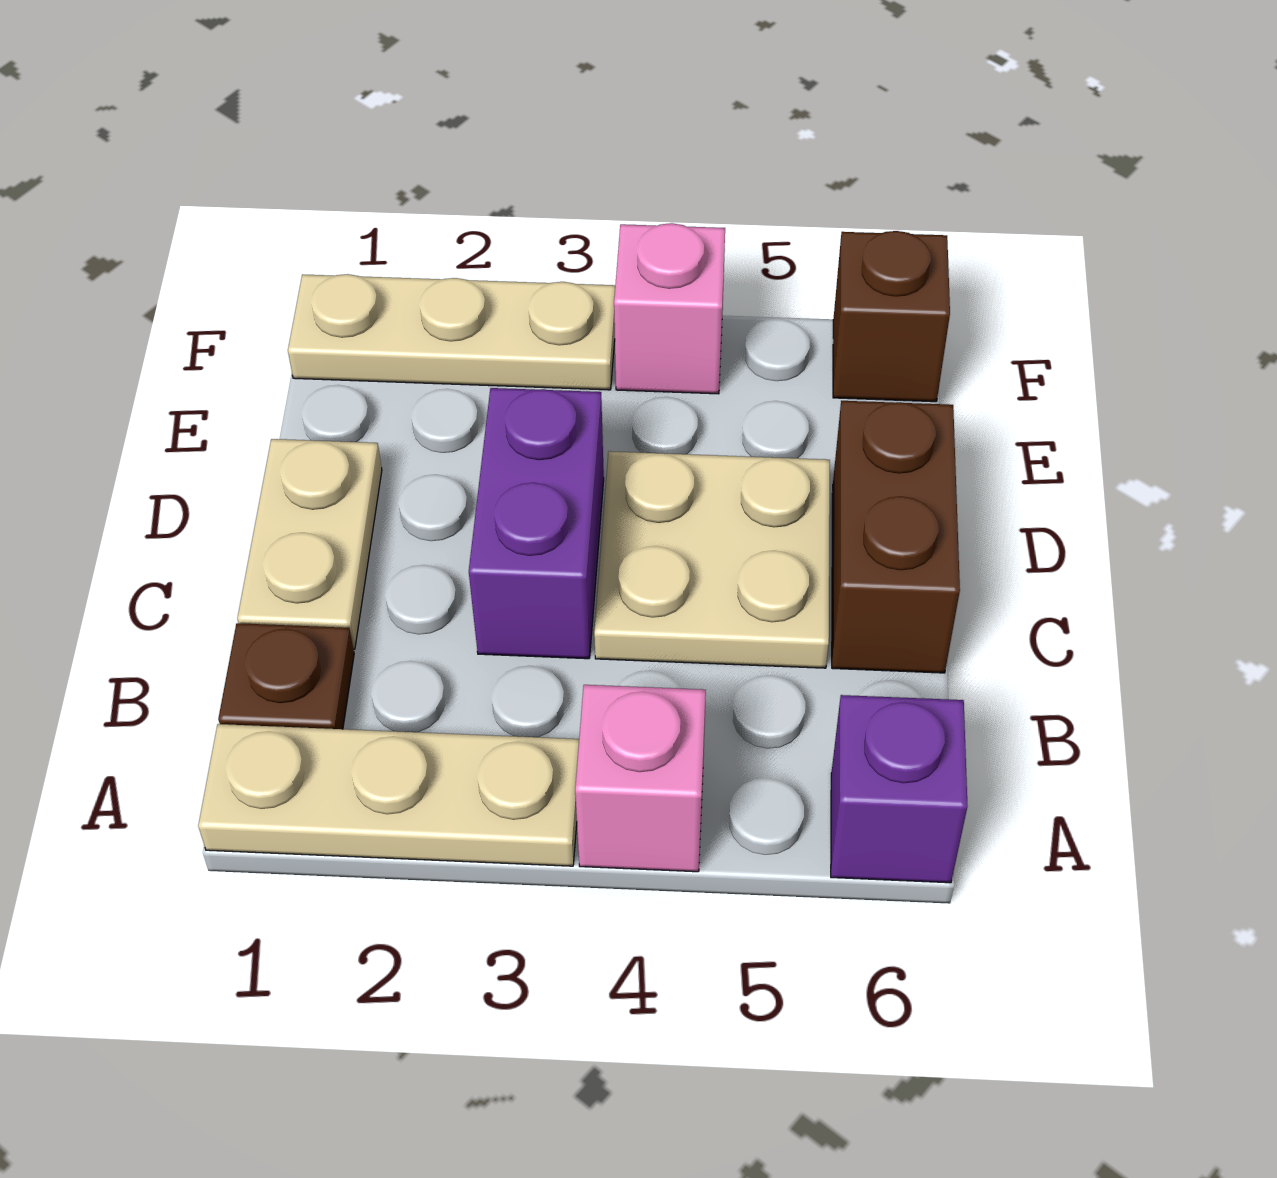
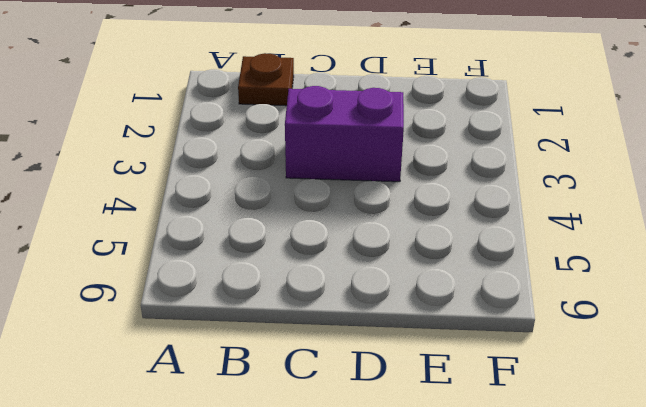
none -> tan plate A1:A3 level 1
none -> pink brick A4 level 1

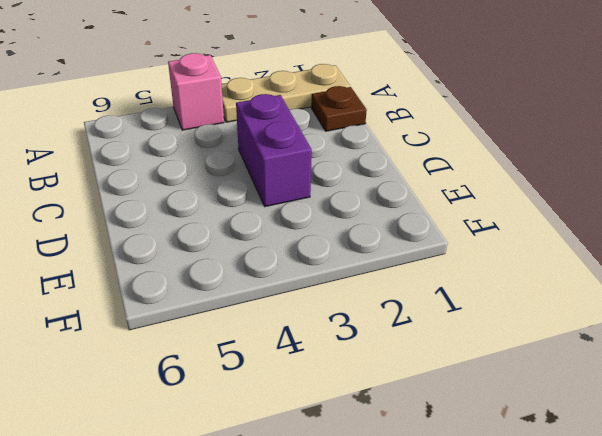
none -> purple brick A6 level 1
none -> tan plate C1:D1 level 1

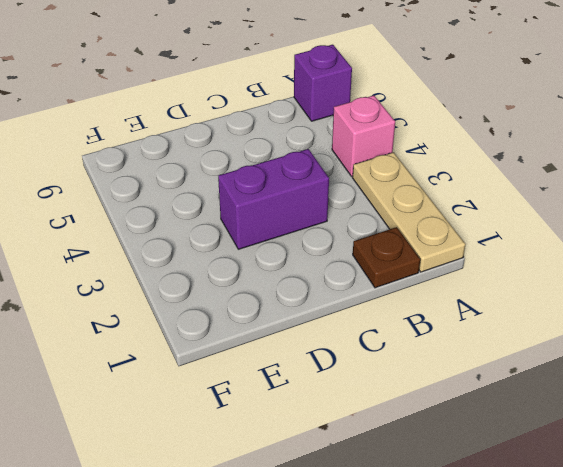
none -> tan plate C1:D1 level 1
none -> tan plate C4:D5 level 1

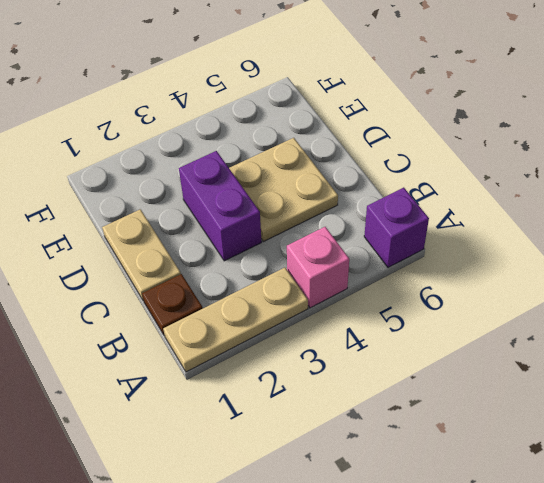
none -> brown brick C6:D6 level 1
none -> tan plate F1:F3 level 1

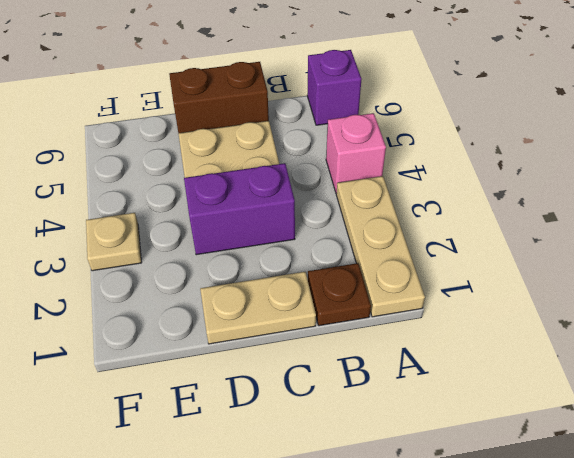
tan plate F3 level 1 -> tan plate F1:F3 level 1
none -> pink brick F4 level 1
none -> brown brick F6 level 1

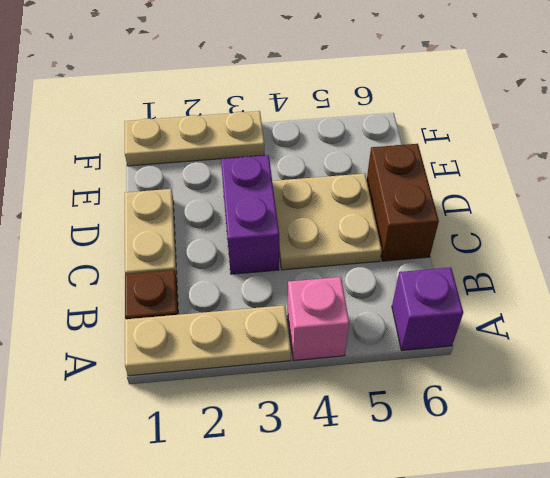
none -> pink brick F4 level 1
none -> brown brick F6 level 1

